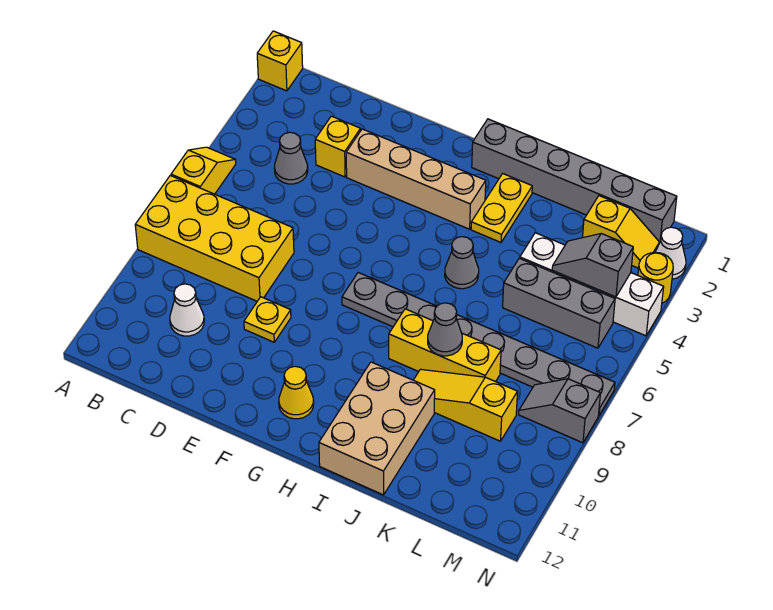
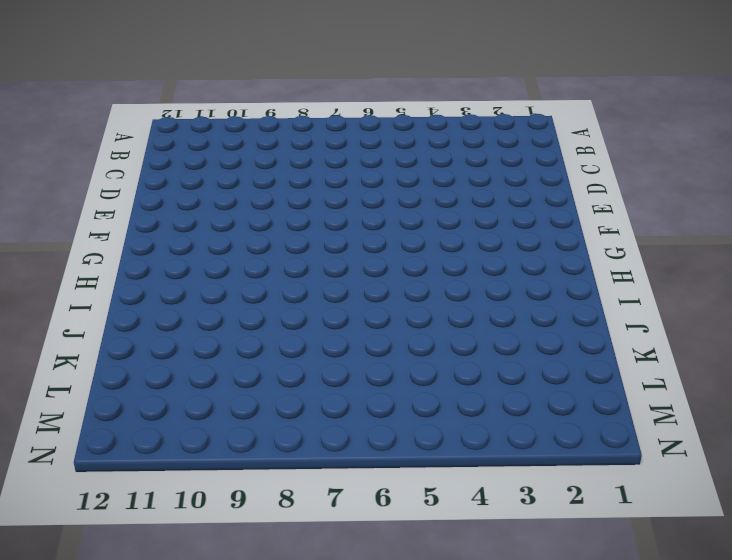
none -> yellow brick A1 level 1
none -> yellow slope A5:A6 level 1 top 6
none -> yellow brick A7:D8 level 1

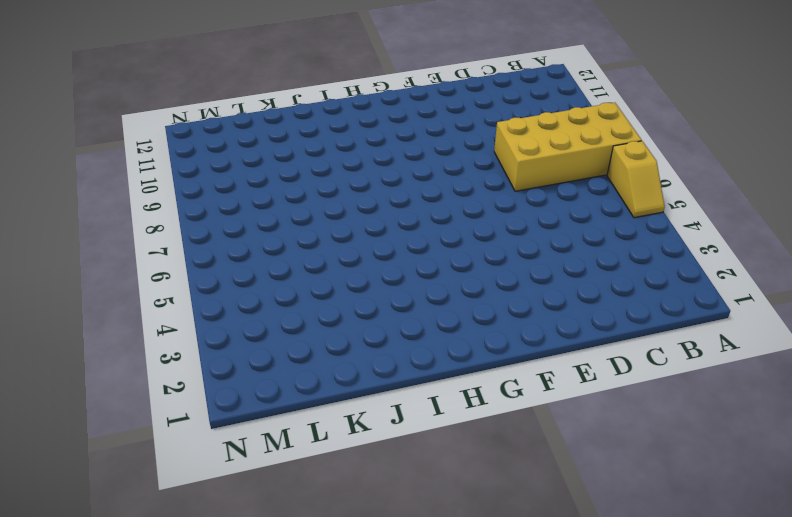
none -> yellow brick A1 level 1
none -> grey cone C4 level 1
none -> white cone C10 level 1

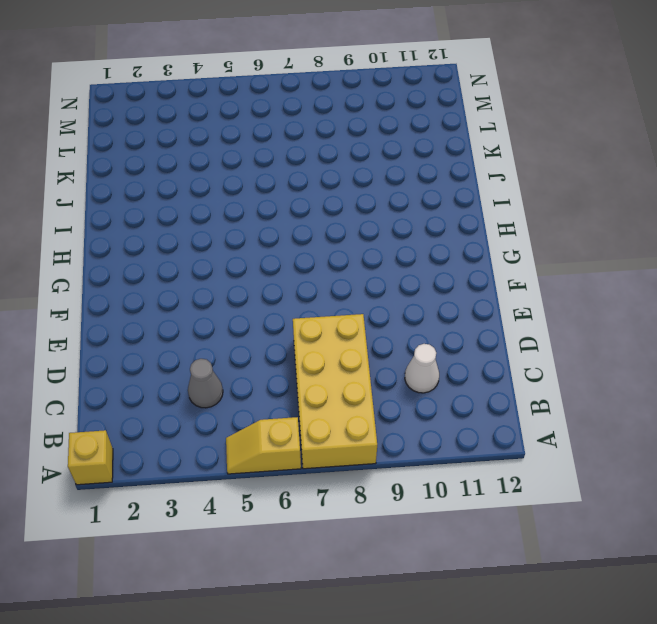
none -> yellow brick D3 level 1
none -> tan brick E3:H3 level 1
none -> yellow plate E9 level 1

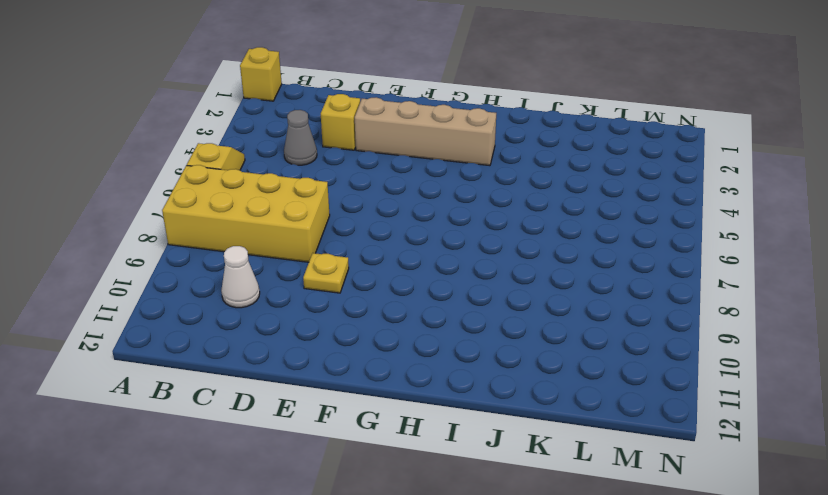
none -> grey plate G7:N7 level 1
none -> yellow cone G11 level 1
none -> grey brick H1:M1 level 1

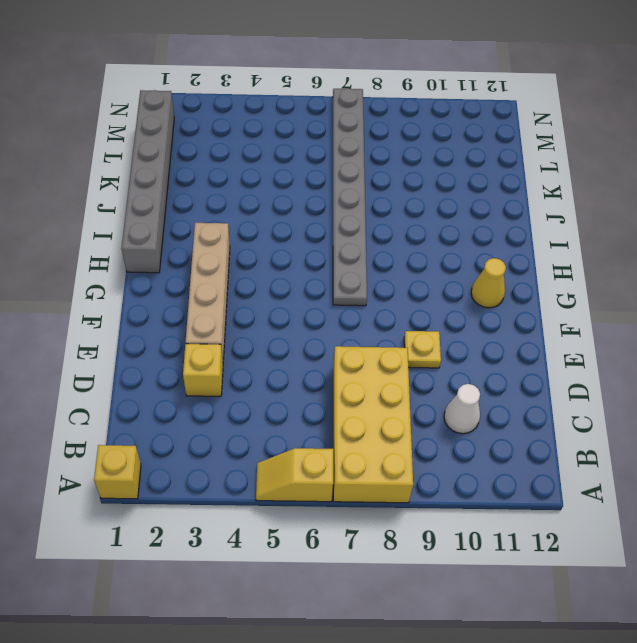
none -> grey cone C4 level 1
none -> yellow plate I2:I3 level 1
none -> grey cone I5 level 1

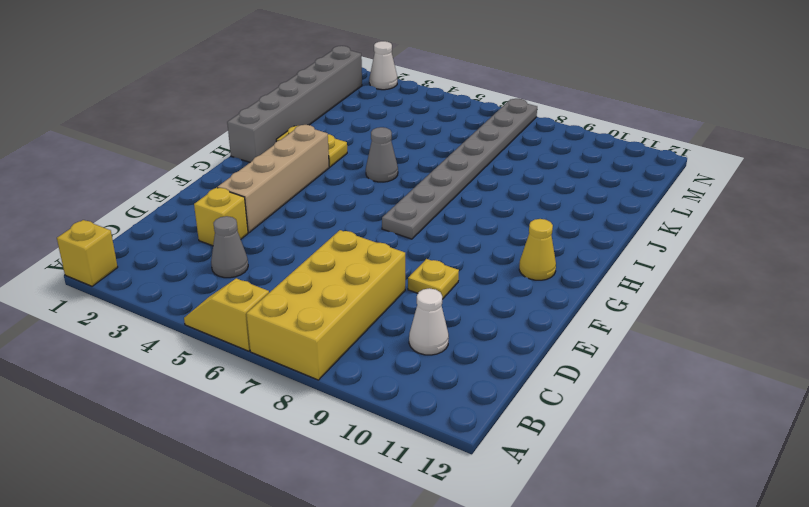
none -> yellow brick I8:K8 level 1
none -> tan brick I10:J12 level 1
none -> yellow slope J9:L9 level 1 top L

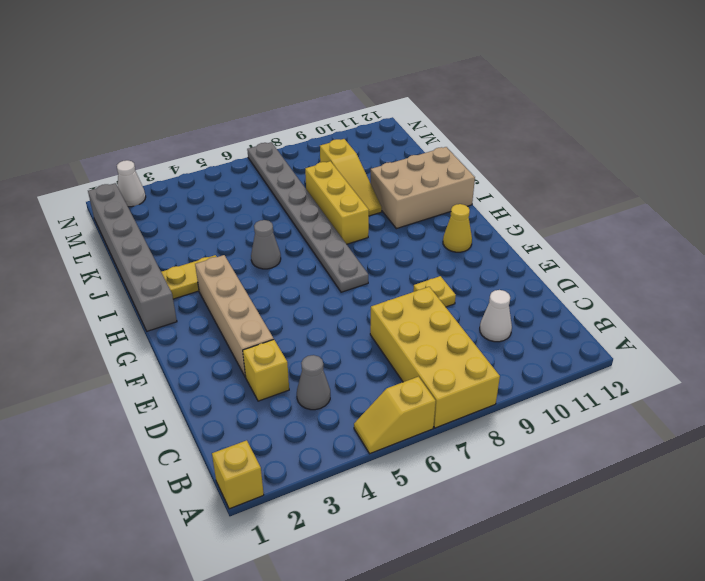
none -> white brick K4:N4 level 1
none -> grey brick K5:M5 level 1
none -> yellow slope L2:M2 level 1 top L

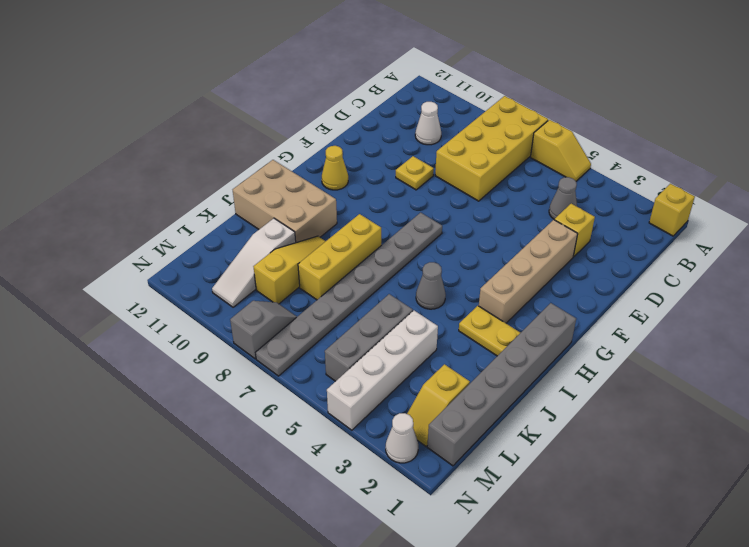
white slope K10:M10 level 1 top K -> none
none -> yellow round brick N3 level 1
none -> grey cone J8 level 2
none -> grey slope L4:M4 level 2 top M

